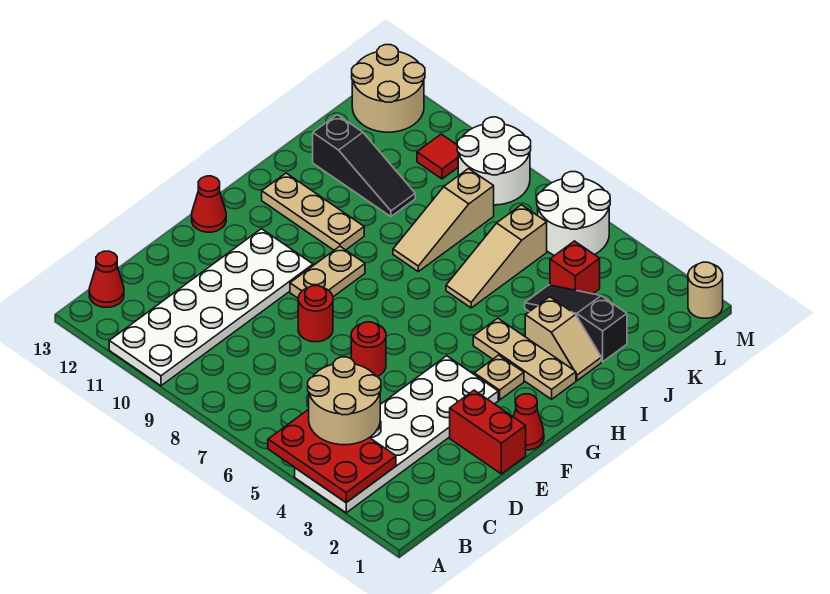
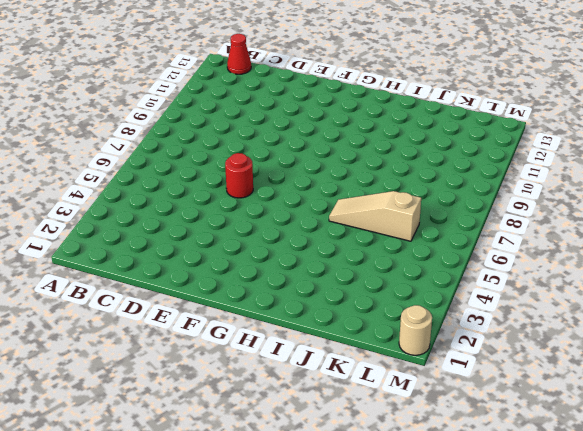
none -> white plate A3:F4 level 1
none -> white plate A10:F11 level 1
none -> red brick E1:E2 level 1

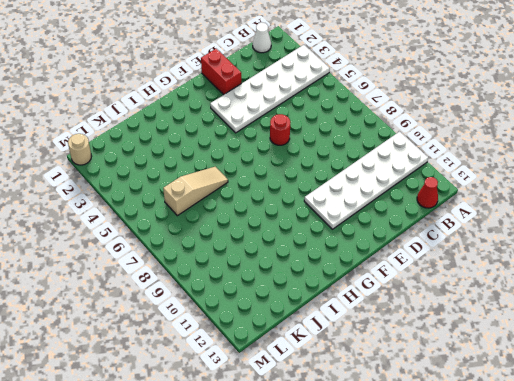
white cone B1 level 1 -> none
none -> red round brick E8 level 1
none -> red cone F1 level 1
none -> tan plate F9:G9 level 1

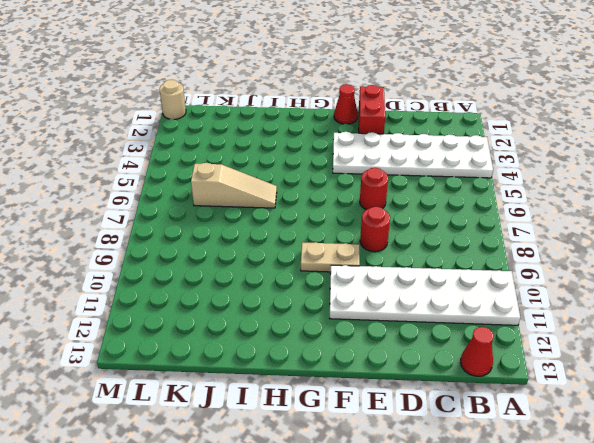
none -> red cone F13 level 1
none -> tan plate G3 level 1
none -> tan plate H2:H4 level 1

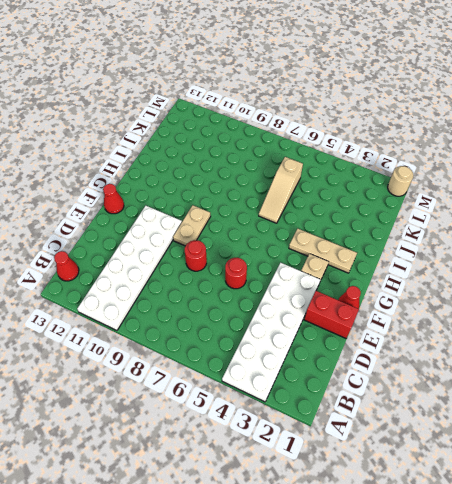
none -> tan plate H10:H12 level 1
none -> tan slope I2:I3 level 1 top 3
none -> tan slope I8:K8 level 1 top K

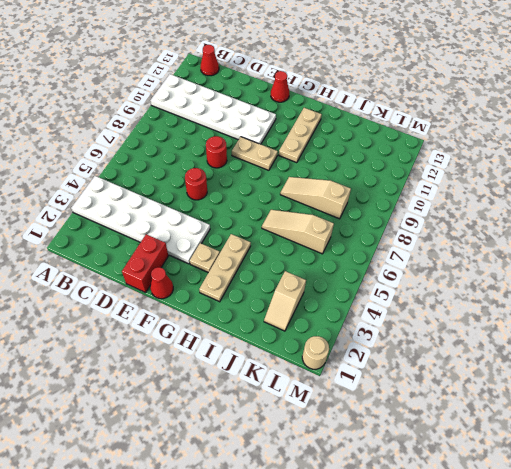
tan slope K2:K3 level 1 top 3 -> tan slope I2:I3 level 1 top 3
none -> black slope J2:J4 level 1 top 2
none -> black slope J10:J12 level 1 top 12
none -> red brick K4 level 1

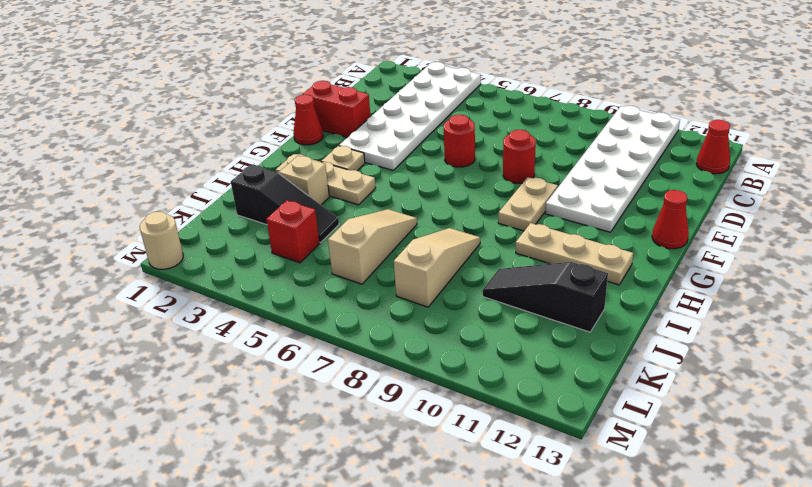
none -> white round brick L5:M6 level 1
none -> white round brick L8:M9 level 1
none -> red tile L10 level 1

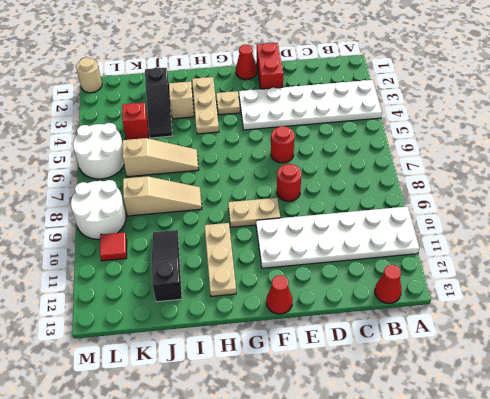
none -> tan round brick L12:M13 level 1
none -> red plate A3:B5 level 2
none -> tan round brick B4:C5 level 3

